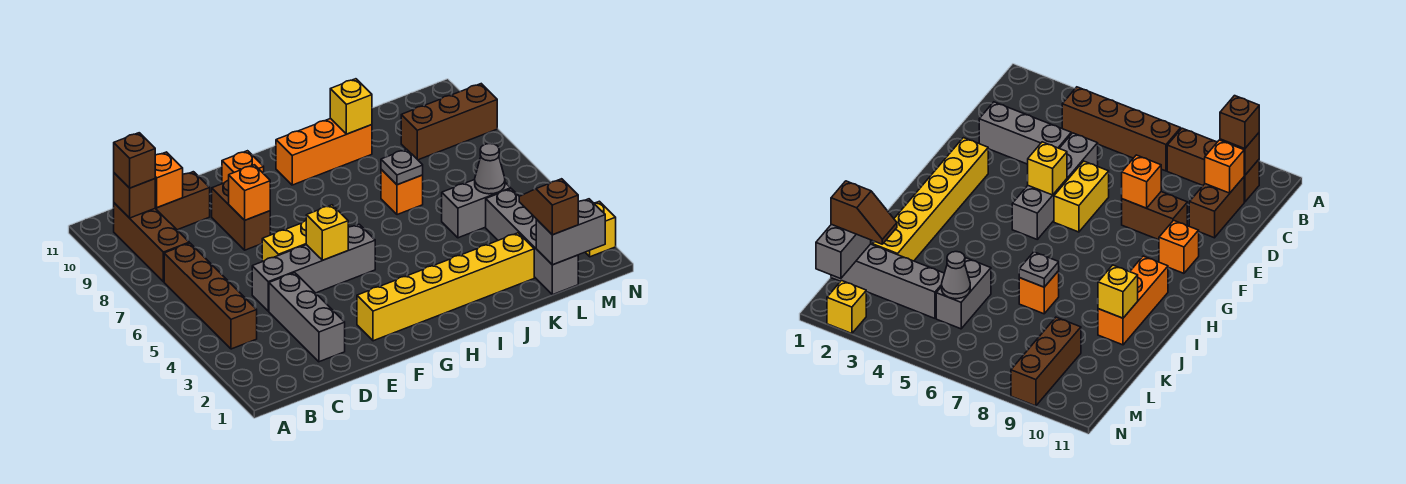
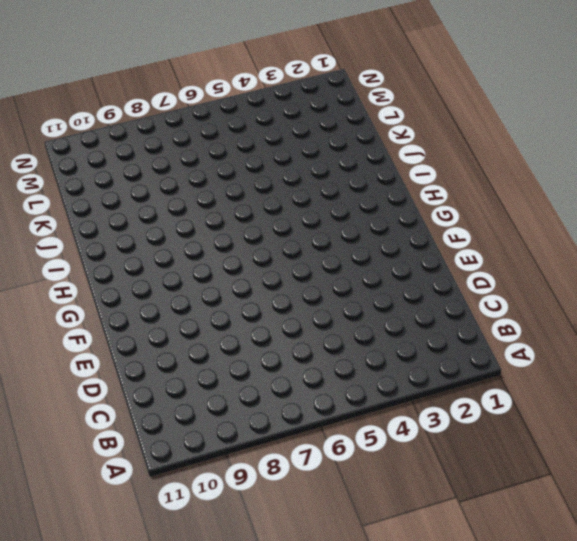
none -> brown brick B4:B7 level 1
none -> brown brick B8:B10 level 1
none -> brown brick C10:D10 level 1

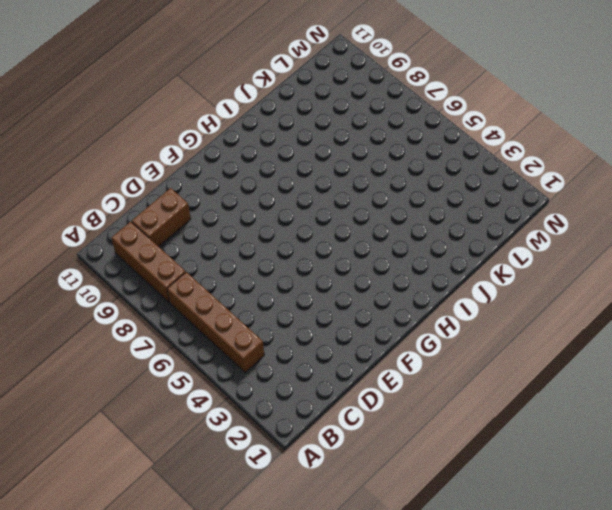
none -> grey brick D2:D4 level 1
none -> grey brick D5:G5 level 1
none -> yellow brick E6:F6 level 1

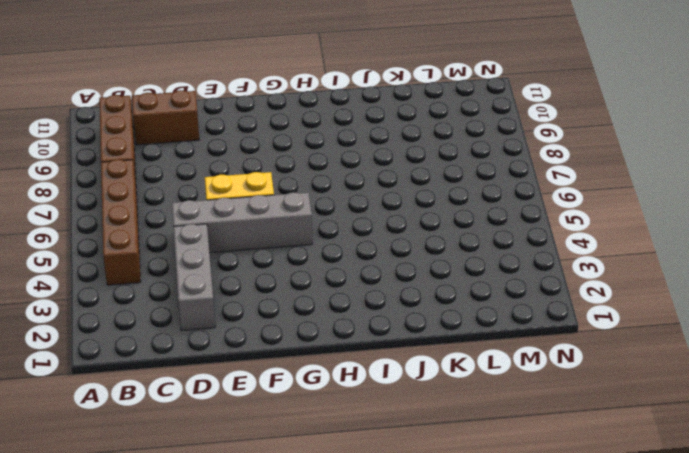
none -> brown brick E8:E9 level 1
none -> yellow brick F2:K2 level 1
none -> orange brick F10 level 1

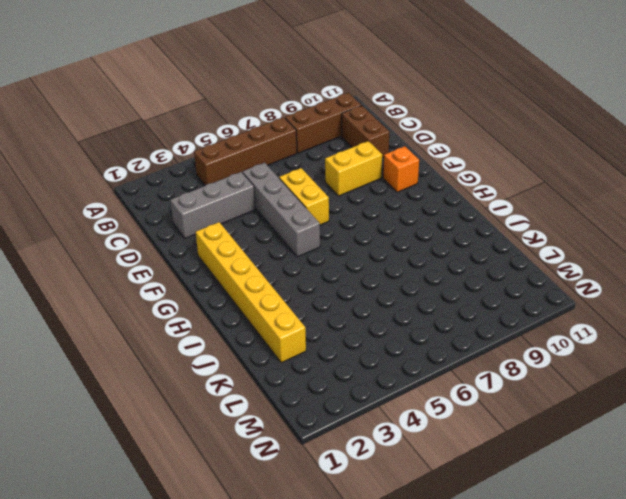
yellow brick E8:E9 level 1 -> brown brick E8:E9 level 1
none -> orange brick H10:J10 level 1
none -> orange brick J7 level 1
none -> grey brick K5:L5 level 1

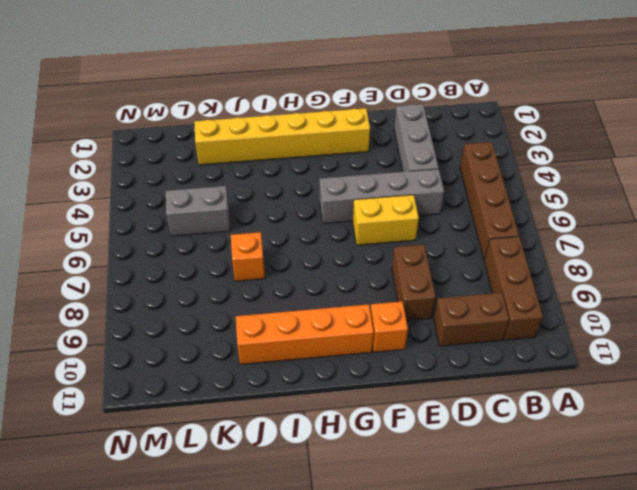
orange brick G10:J10 level 1 -> orange brick H10:J10 level 1
none -> grey brick L1:L4 level 1
none -> brown brick L9:N9 level 1
none -> yellow brick N2 level 1

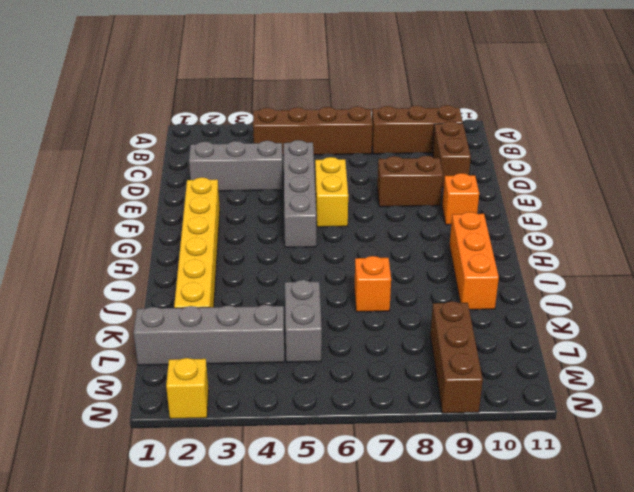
none -> brown brick B10 level 2
none -> orange brick C10 level 2
none -> orange brick E8 level 2

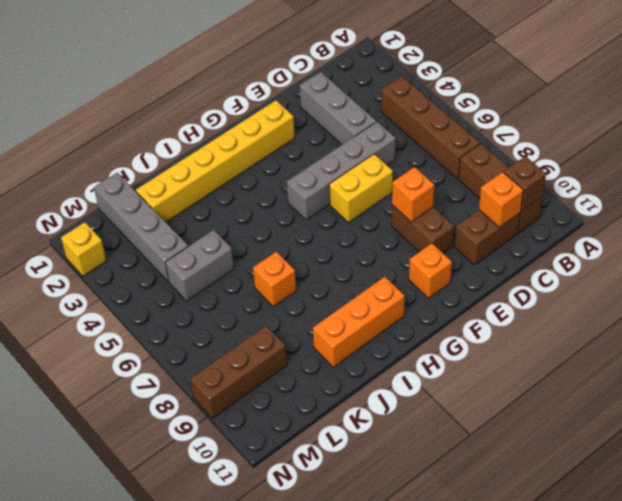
none -> yellow brick F5 level 2
none -> grey plate J7 level 2
none -> yellow brick J10 level 2

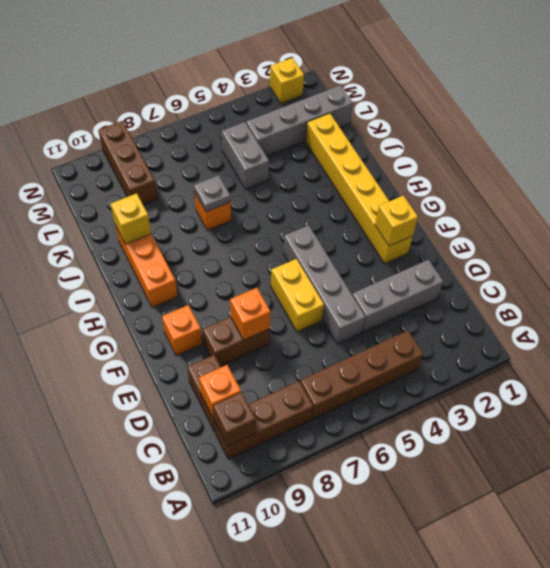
yellow brick F2 level 2 -> yellow brick F5 level 2
none -> grey brick L1:M1 level 2
none -> grey cone L5 level 2
none -> brown brick B10 level 3

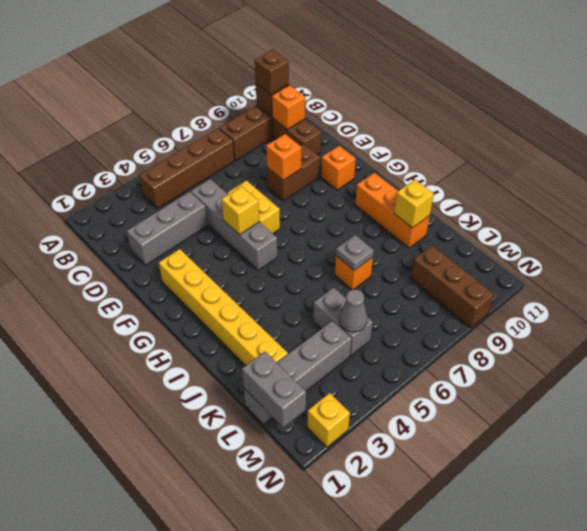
none -> brown slope L1:L2 level 3 top 1

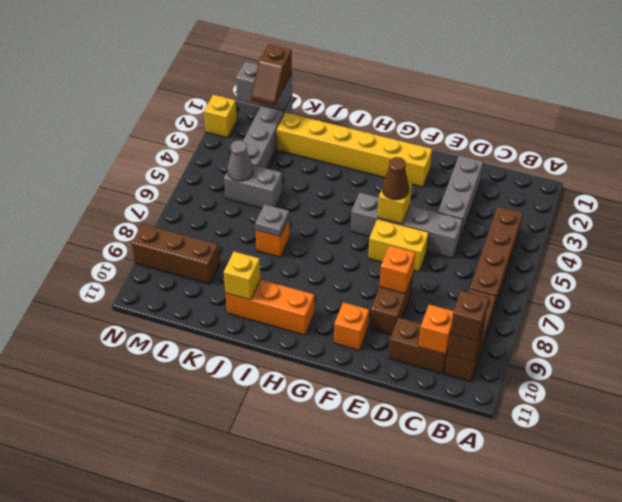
brown cone F5 level 3 -> none

